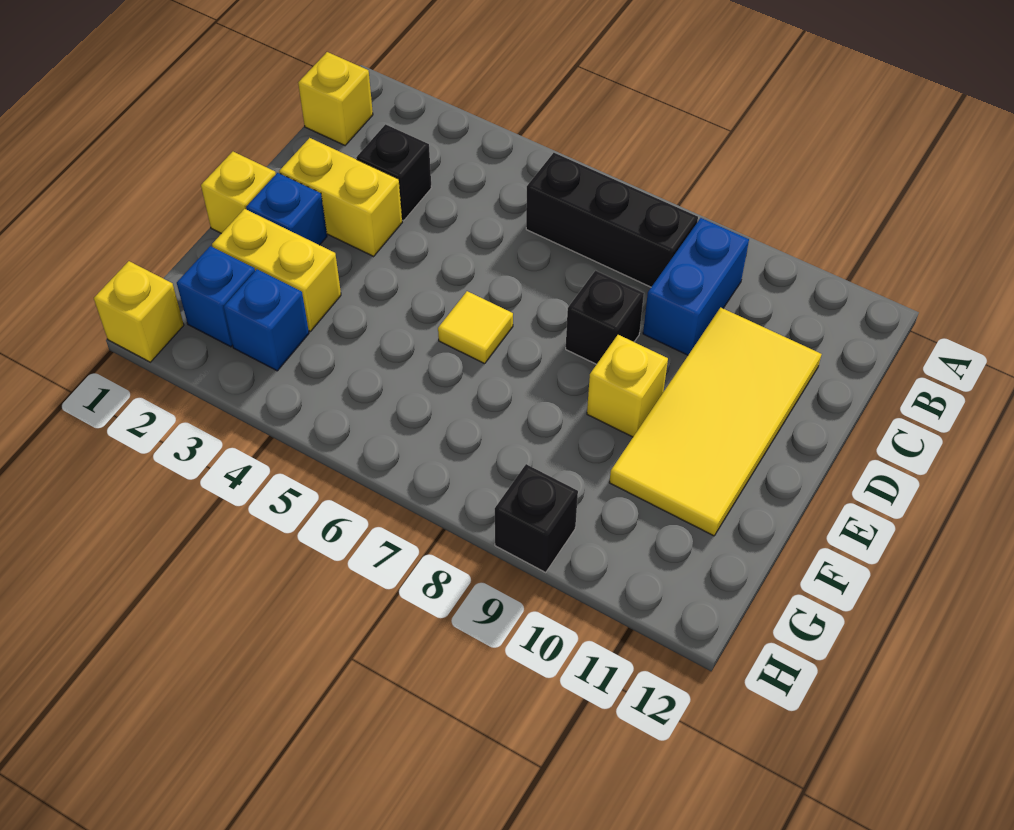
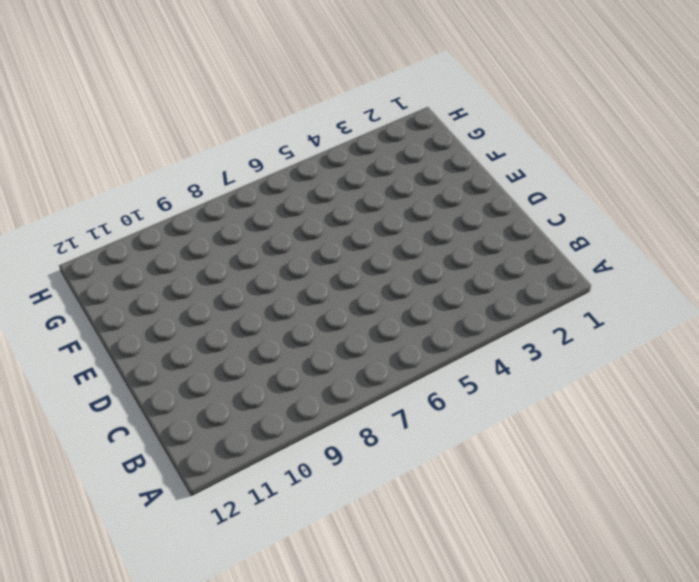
none -> yellow brick B1 level 1
none -> black brick B6:B8 level 1
none -> blue brick B9:C9 level 1

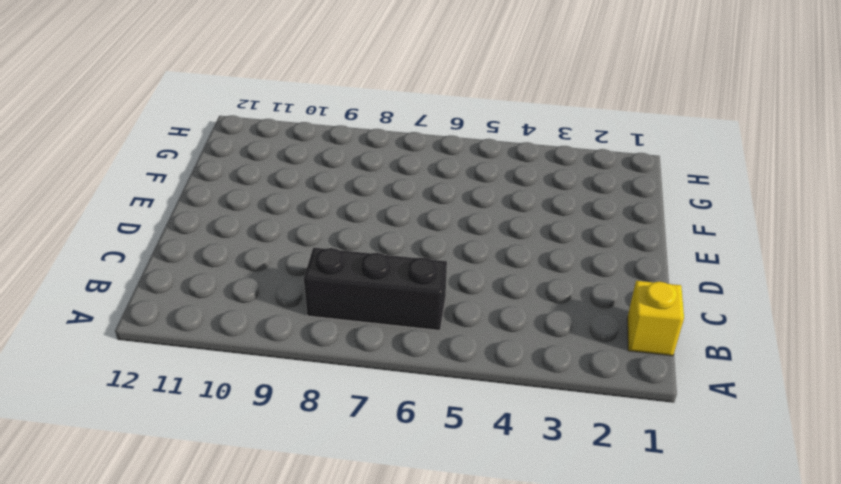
none -> blue brick B9:C9 level 1
none -> black brick C3 level 1
none -> yellow tile C10:F11 level 1

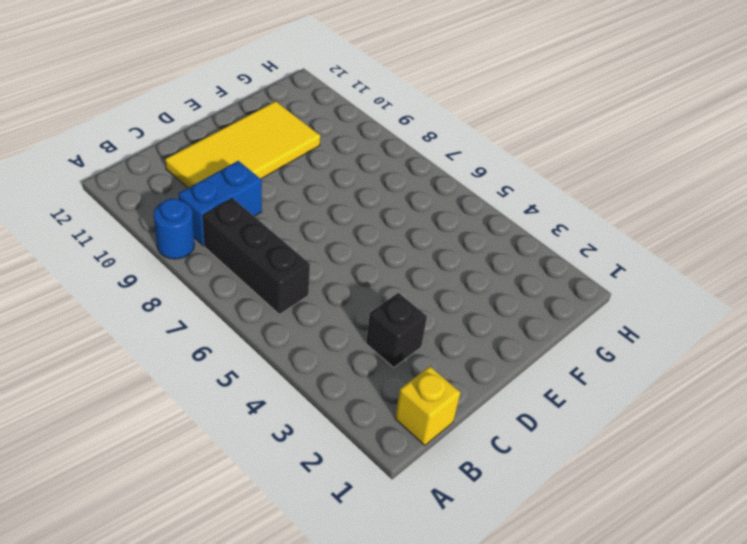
blue round brick A9 level 1 -> none
none -> yellow brick D2:D3 level 1
none -> black brick D8 level 1
none -> yellow brick E1 level 1

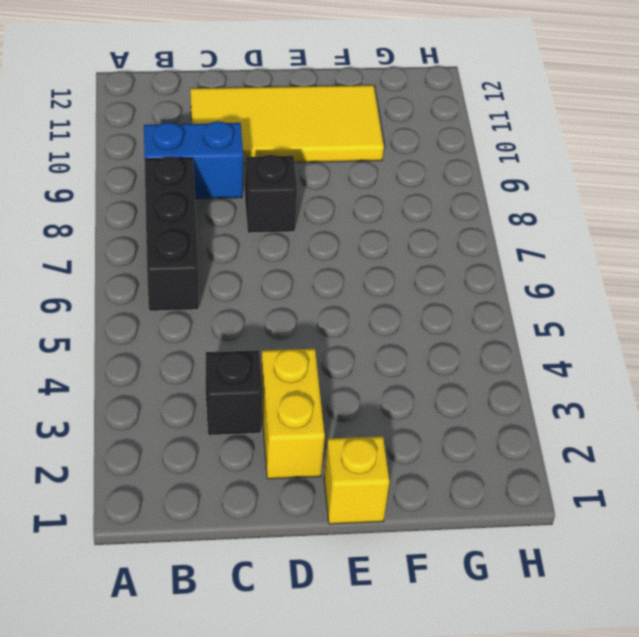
none -> yellow brick B1 level 1
none -> blue brick E2 level 1
none -> yellow tile E6 level 1

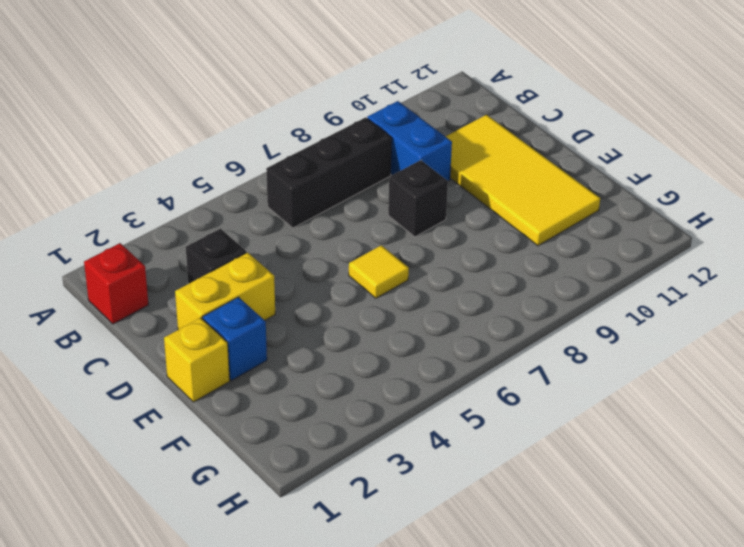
red brick B1 level 1 -> yellow brick B1 level 1
none -> yellow brick E9 level 1
none -> yellow brick F2:F3 level 1
none -> blue brick G2 level 1

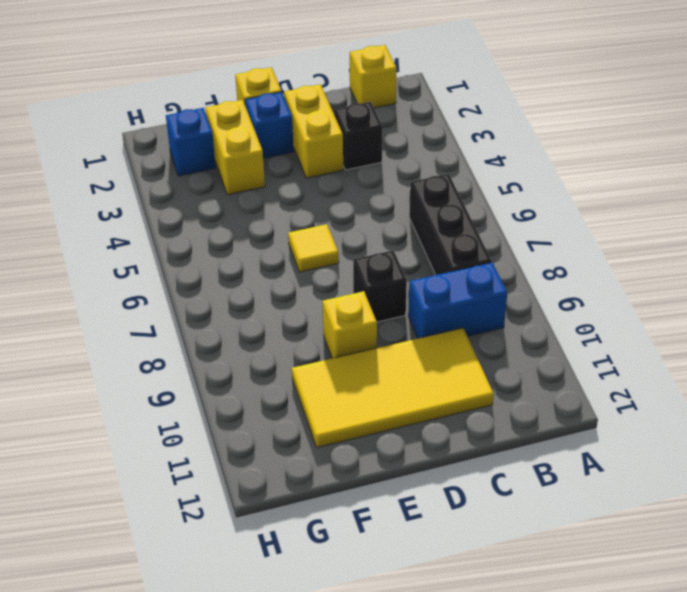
none -> blue brick G3 level 1
none -> yellow brick H1 level 1
none -> black brick H9 level 1

